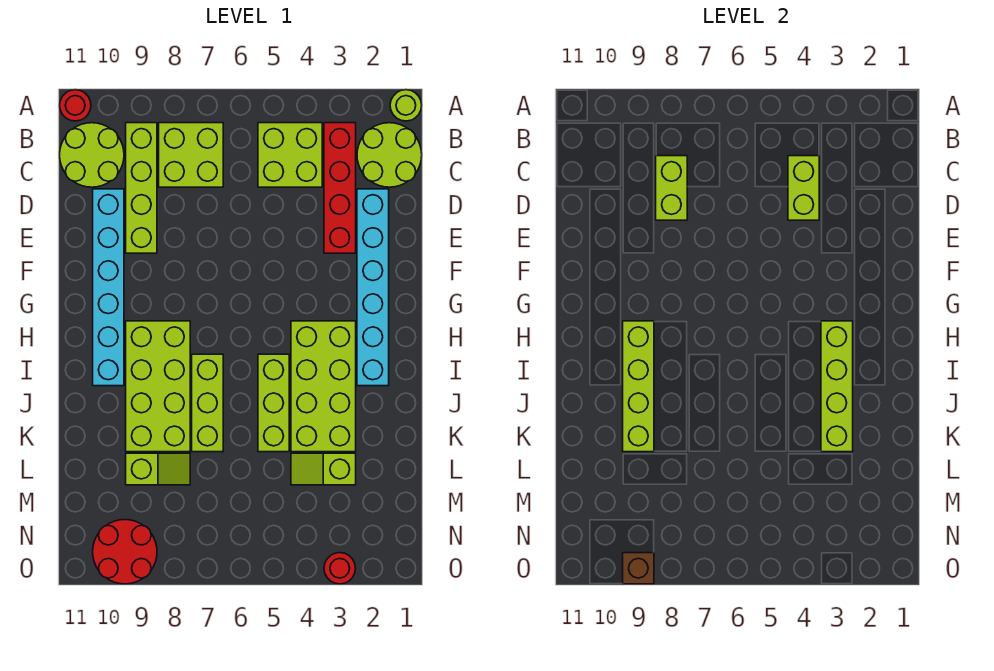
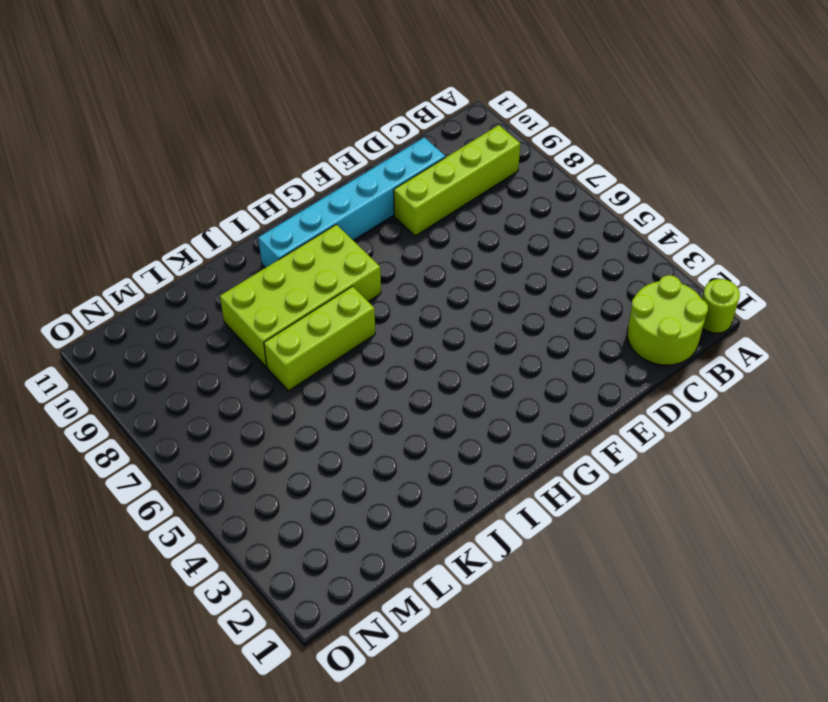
none -> red round brick A11 level 1
none -> red brick B3:E3 level 1
none -> lime brick B4:C5 level 1

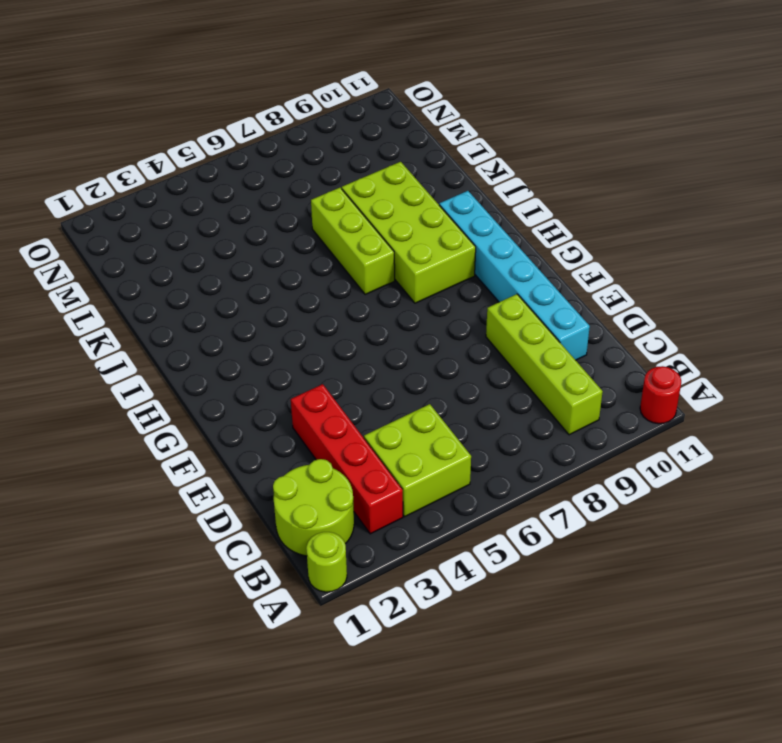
none -> lime brick B7:C8 level 1
none -> lime round brick B10:C11 level 1
none -> cyan brick D2:I2 level 1

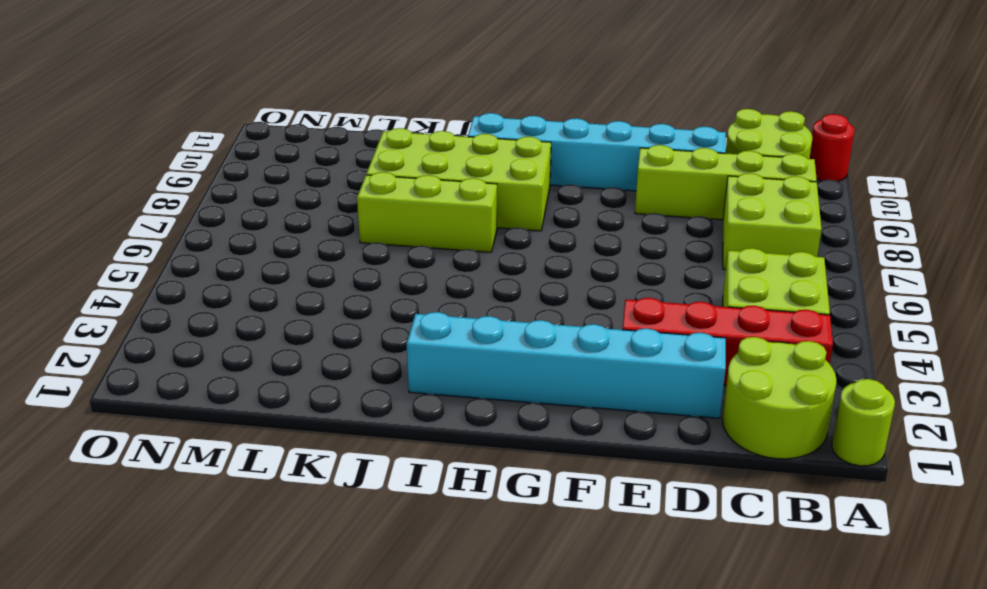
none -> lime brick H3:K4 level 1
none -> lime brick I5:K5 level 1
none -> lime slope L3:L4 level 1 top 3

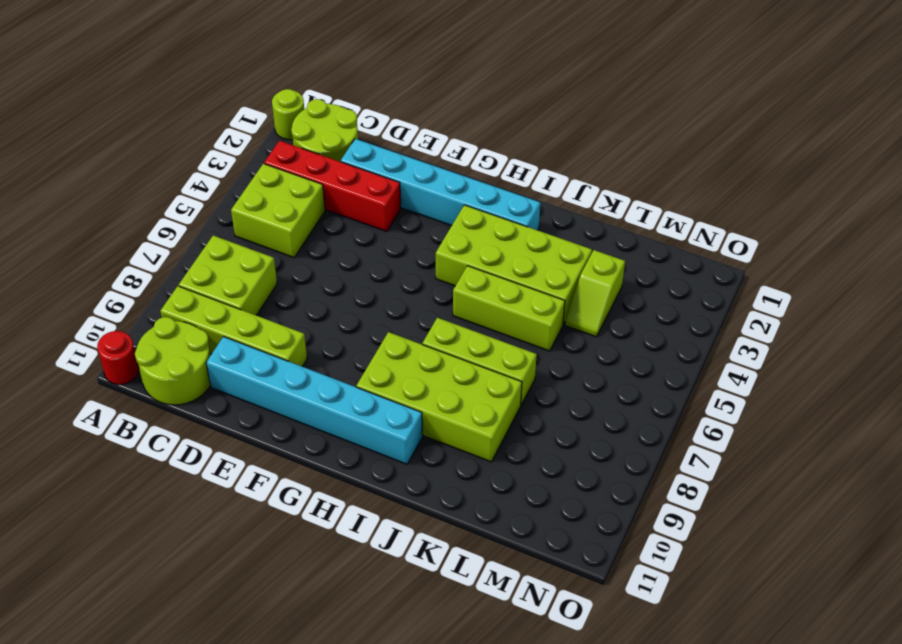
none -> lime slope L8:L9 level 1 top 9
none -> red round brick N9:O10 level 1
none -> red round brick O3 level 1

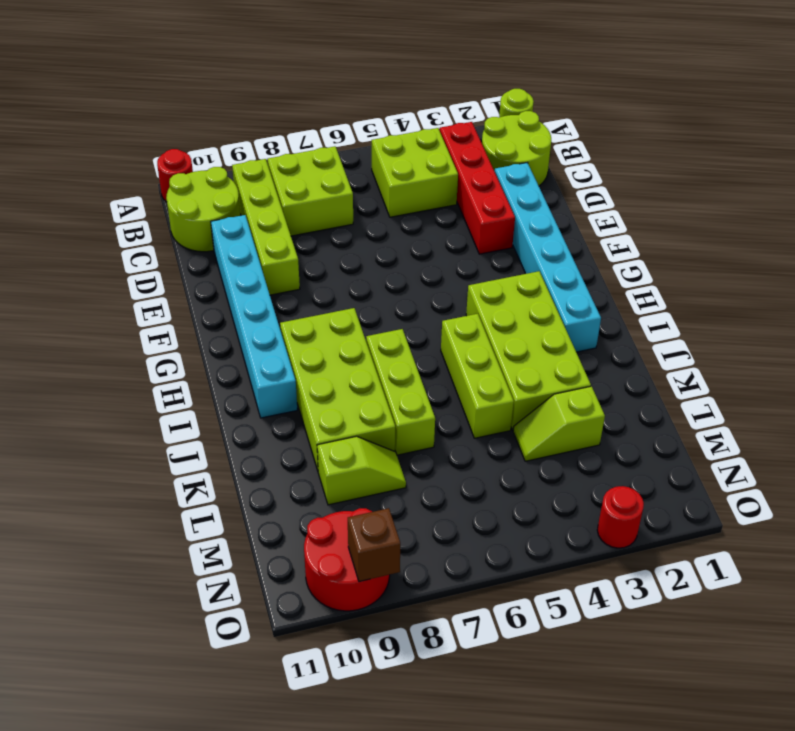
none -> lime brick C4:D4 level 2
none -> lime brick C8:D8 level 2
none -> lime brick H3:K3 level 2

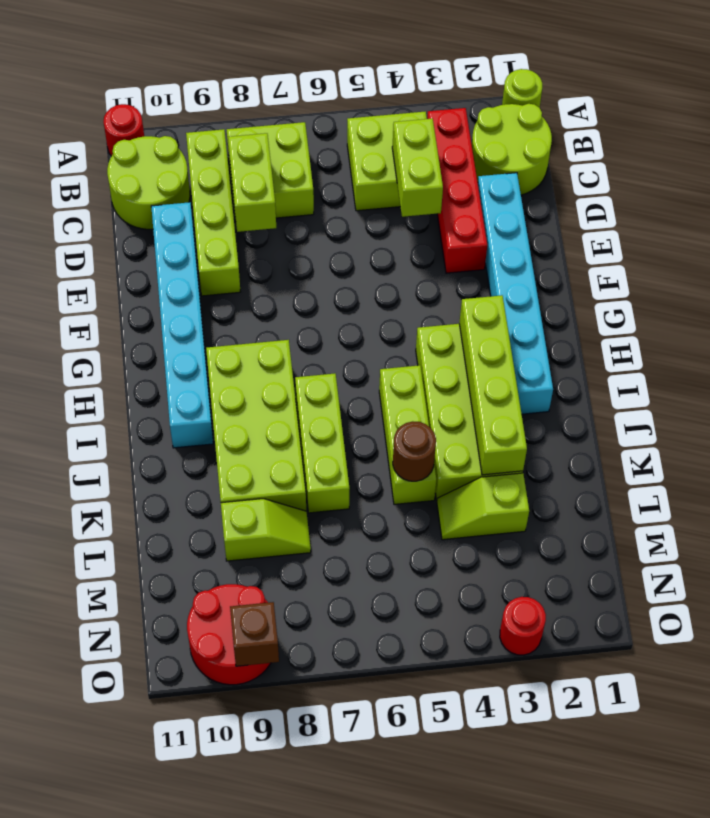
brown round brick K5 level 2 -> none
none -> lime brick H9:K9 level 2

